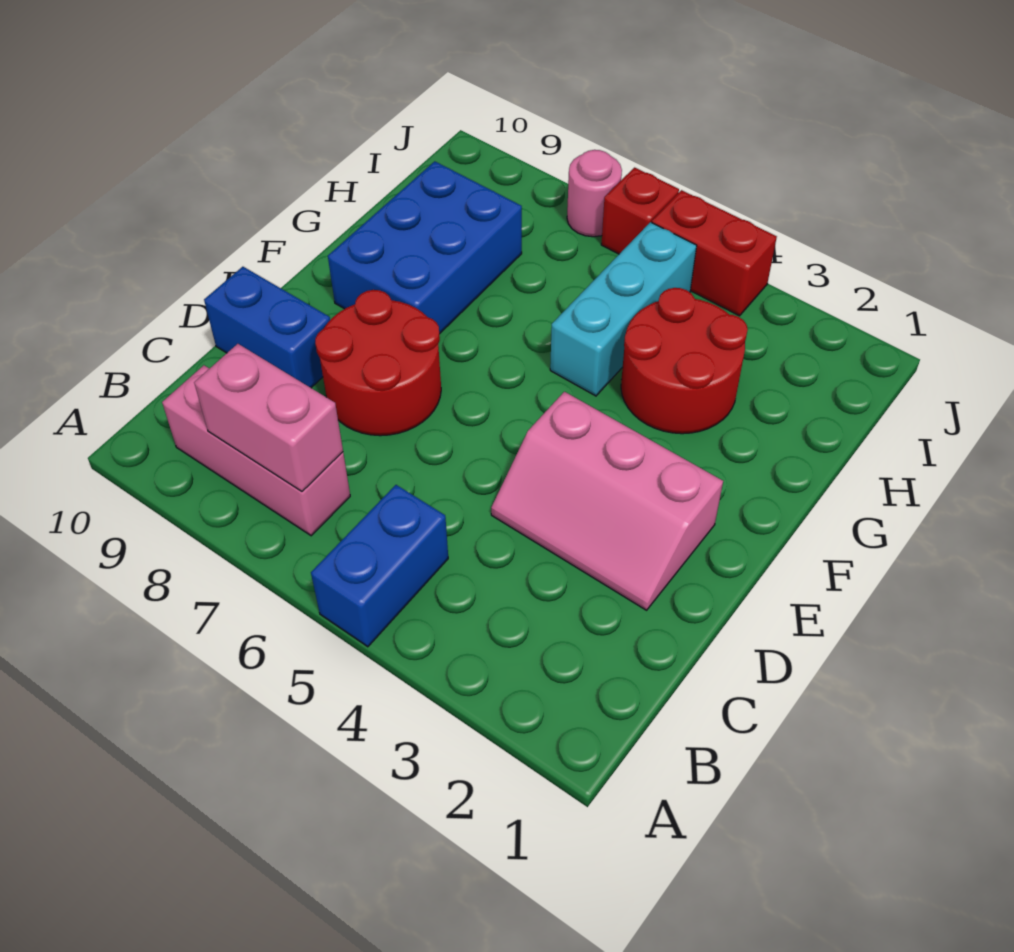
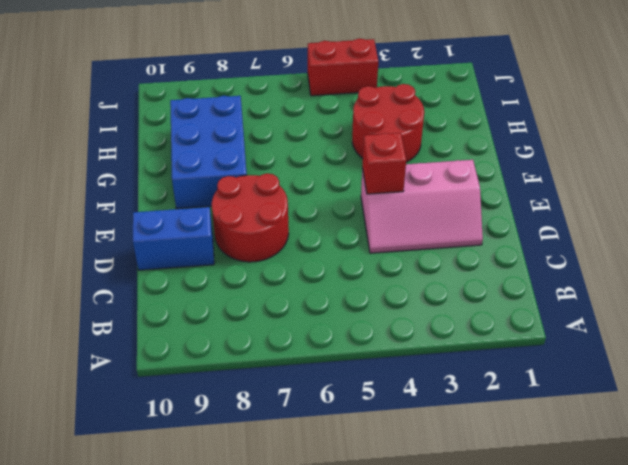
red brick E4 level 2 -> red brick J6 level 1
none -> blue brick A5:B5 level 1
none -> pink brick B7:B9 level 1
none -> cyan brick G5:I5 level 1

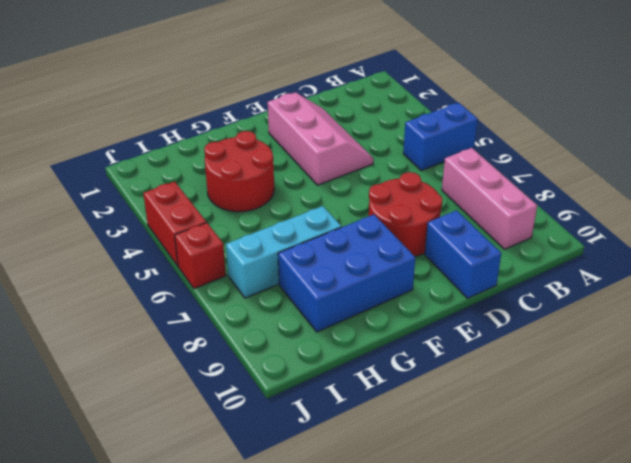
cyan brick G7:I7 level 1 -> cyan brick G5:I5 level 1
none -> pink round brick J7 level 1
none -> pink brick B7:B8 level 2

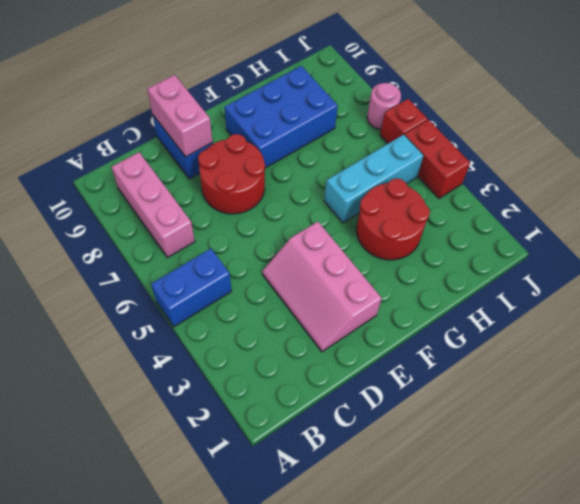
pink brick D9:D10 level 2 -> pink brick B7:B8 level 2

